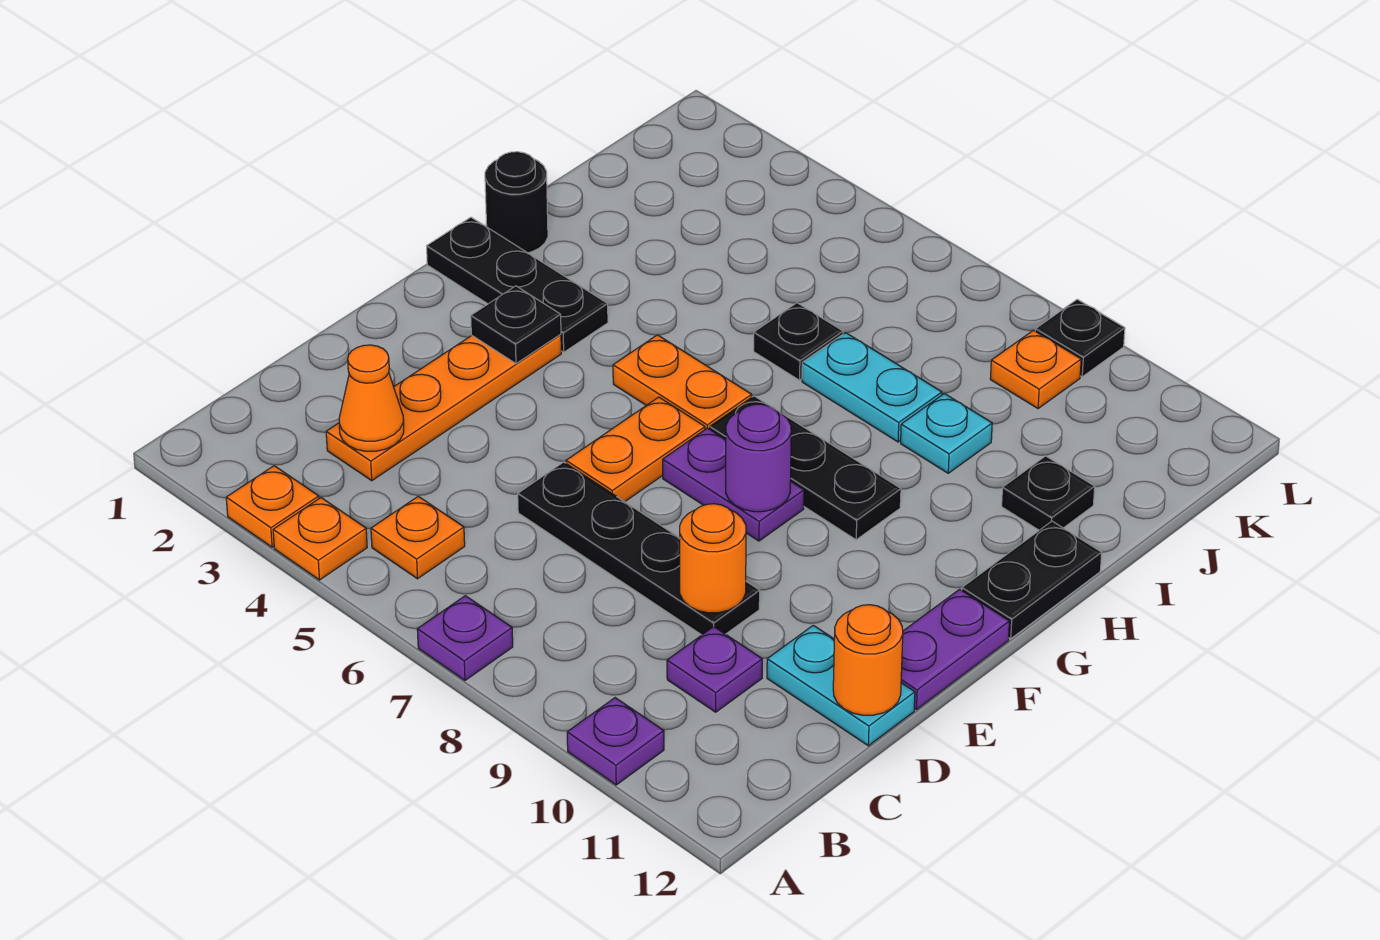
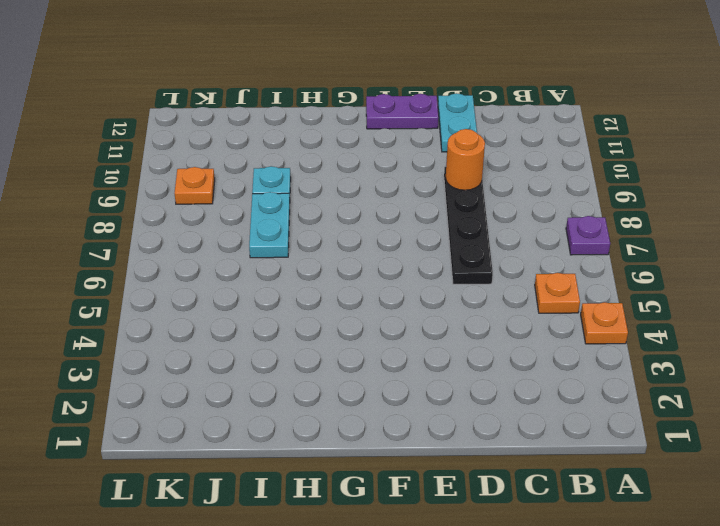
none -> orange plate A3 level 1
none -> purple plate A10 level 1
none -> orange plate C3:F3 level 1

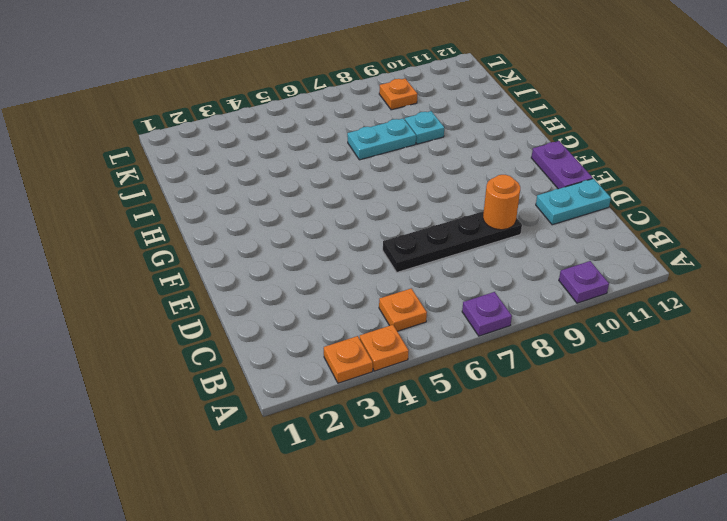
none -> orange plate C3:F3 level 1
none -> purple plate C10 level 1
none -> orange plate E6:F6 level 1

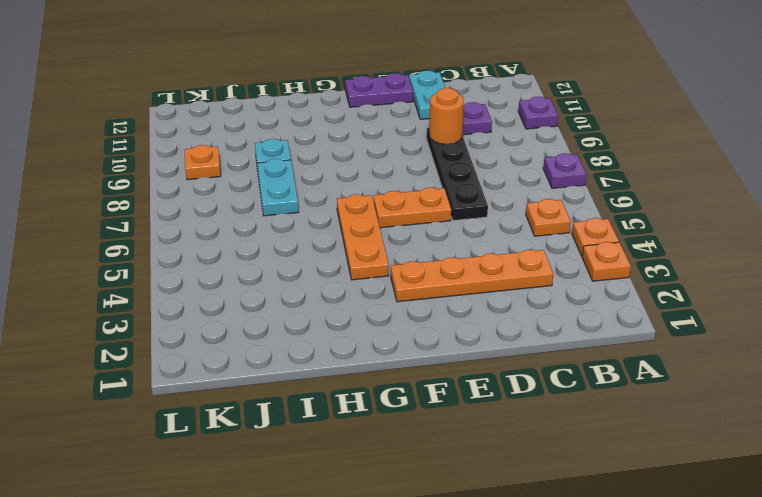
orange plate G4:G6 level 1 -> orange plate G5:G6 level 1
none -> purple plate F7:F8 level 1
none -> black plate G1:G3 level 1
none -> black plate G7:G9 level 1

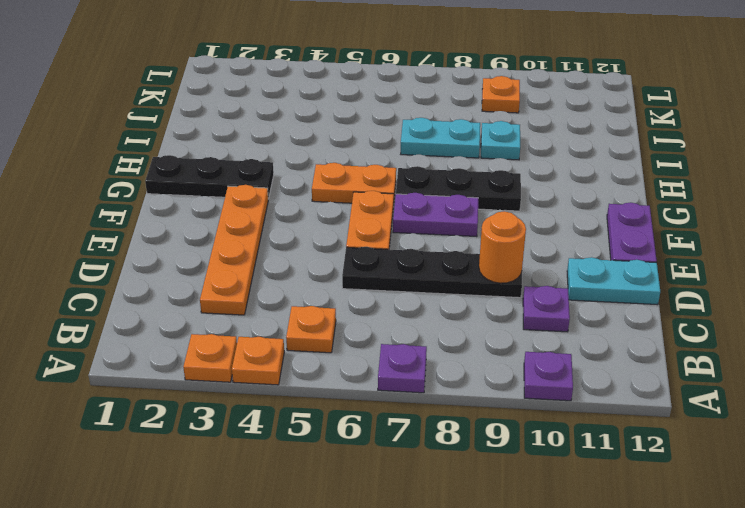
none -> black plate G12:H12 level 1
none -> black round brick H1 level 1
none -> black plate I6 level 1

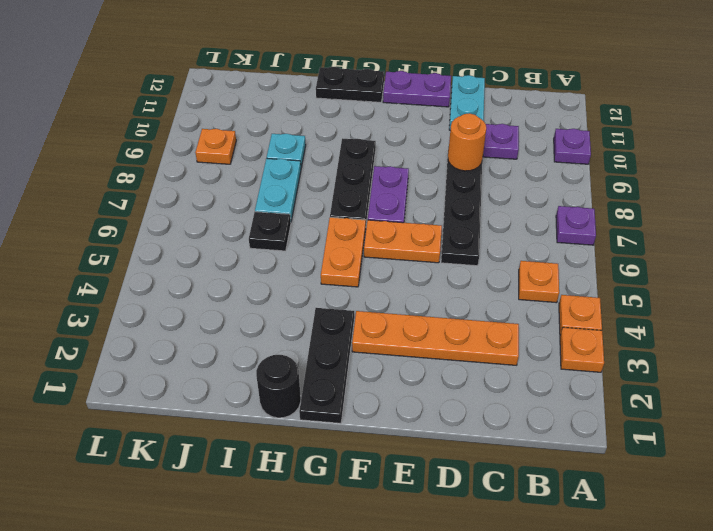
none -> black plate I11 level 1
none -> black plate L9 level 1
none -> orange cone C3 level 2

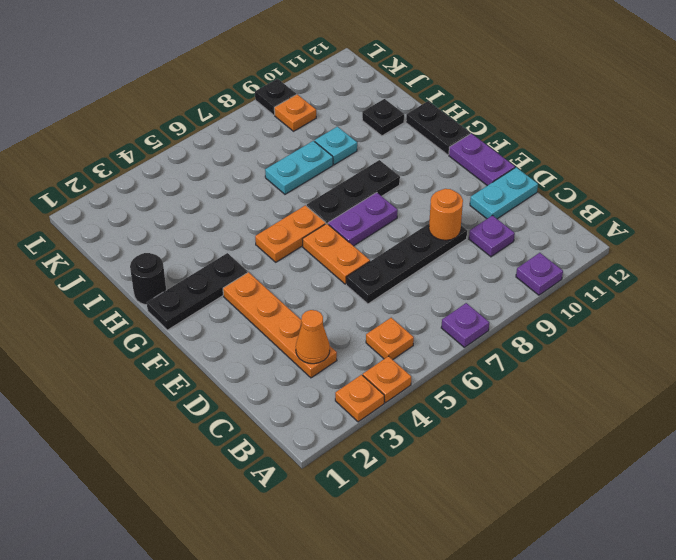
none -> black plate I6 level 1
none -> orange round brick D12 level 2
none -> black plate F3 level 2

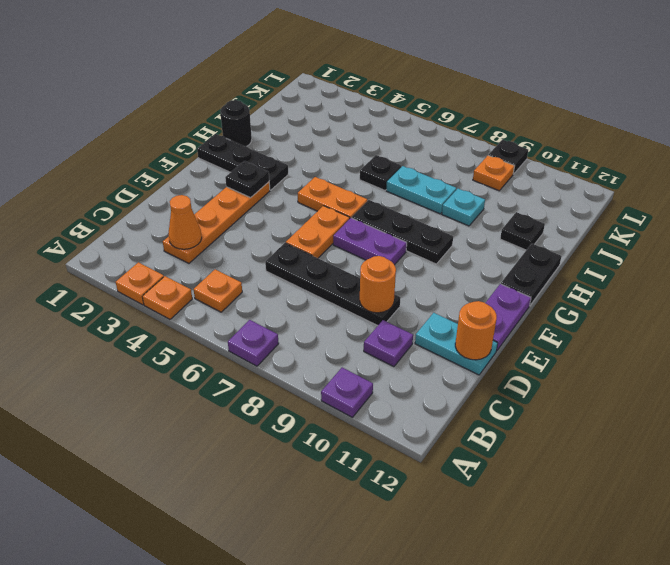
none -> purple round brick F8 level 2

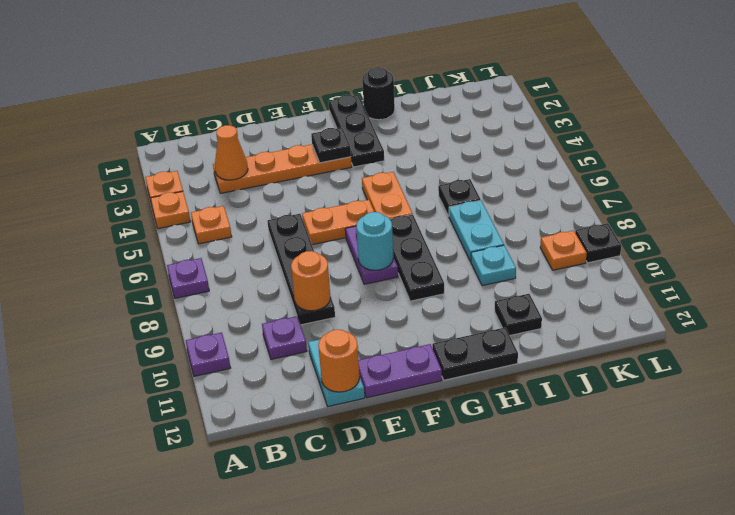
cyan round brick F8 level 2 -> purple round brick F8 level 2

